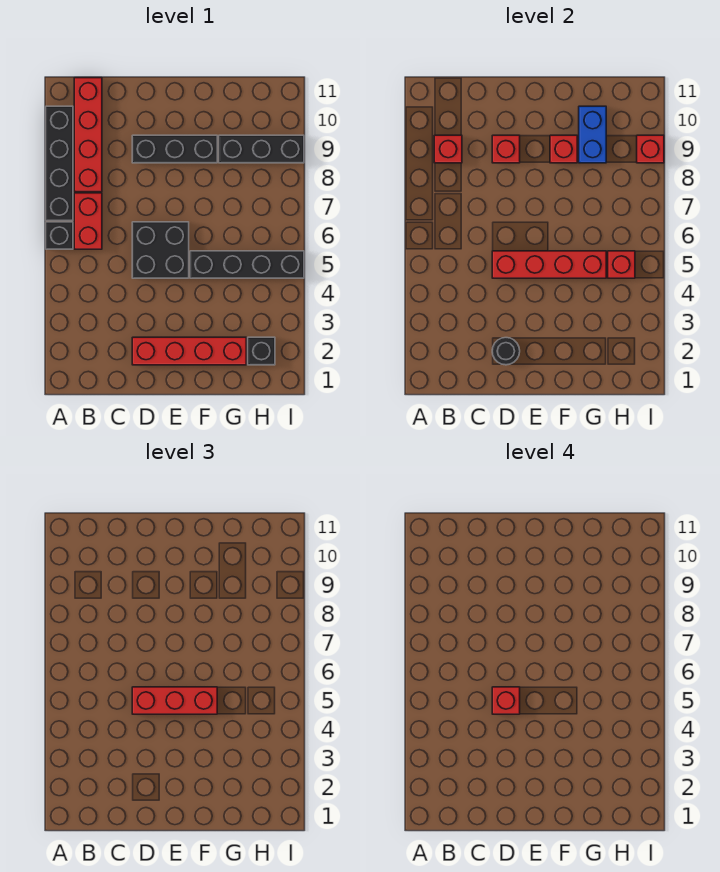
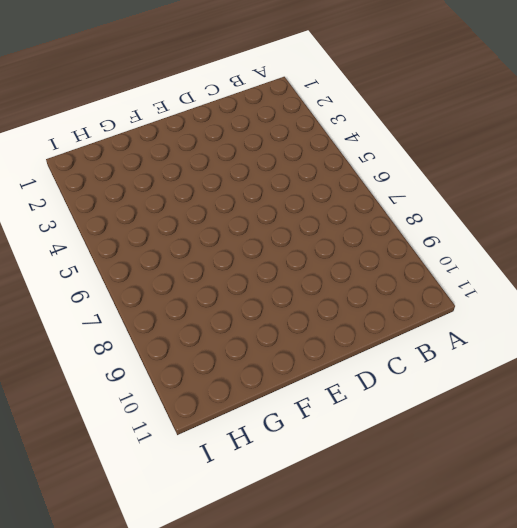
none -> black brick A6 level 1
none -> black brick A7:A10 level 1
none -> red brick B6:B7 level 1

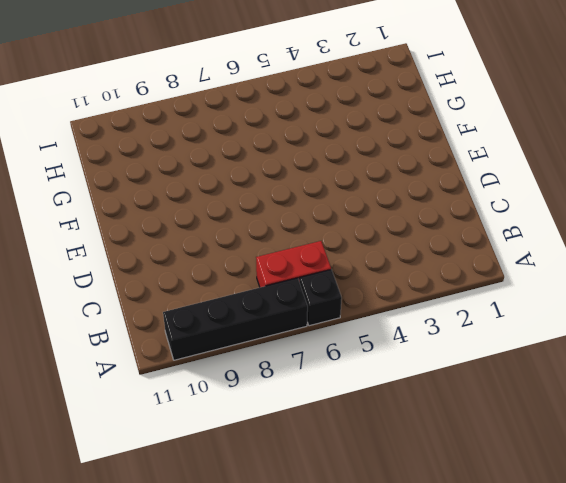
none -> red brick B8:B11 level 1
none -> red brick D2:G2 level 1
none -> black brick D5:E6 level 1

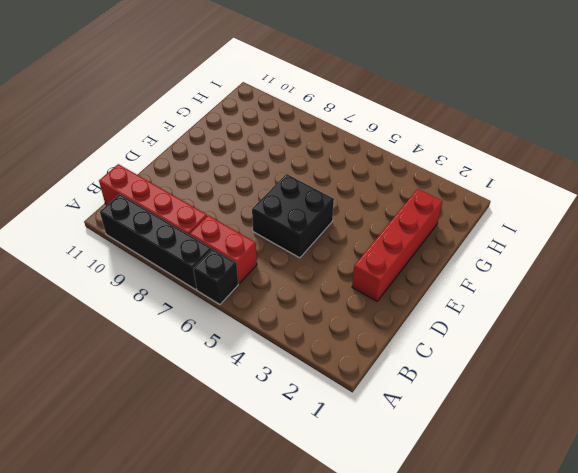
none -> black brick D9:F9 level 1
none -> black brick F5:I5 level 1
none -> black brick G9:I9 level 1

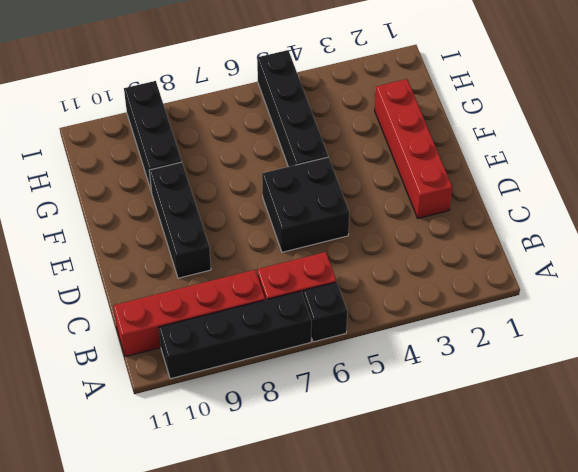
none -> black brick H2 level 1
none -> red brick B9 level 2
none -> black round brick D2 level 2

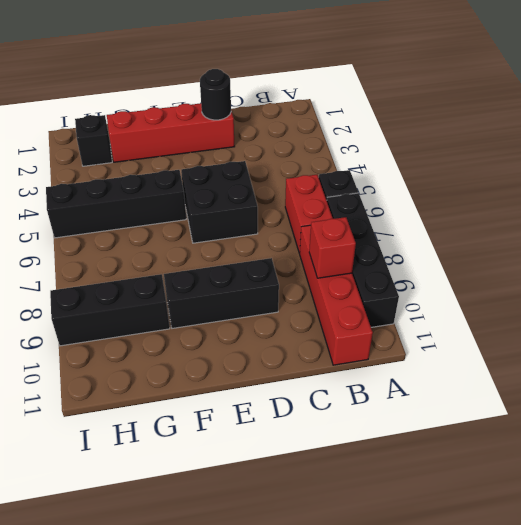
none -> red brick D5:G5 level 2
none -> red brick D9 level 2
none -> red brick F9 level 2

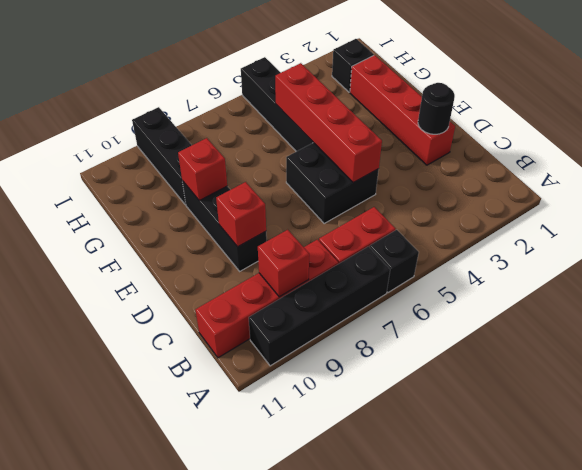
none -> blue brick G9:G10 level 2
none -> red brick H5 level 2
none -> red brick I9 level 2

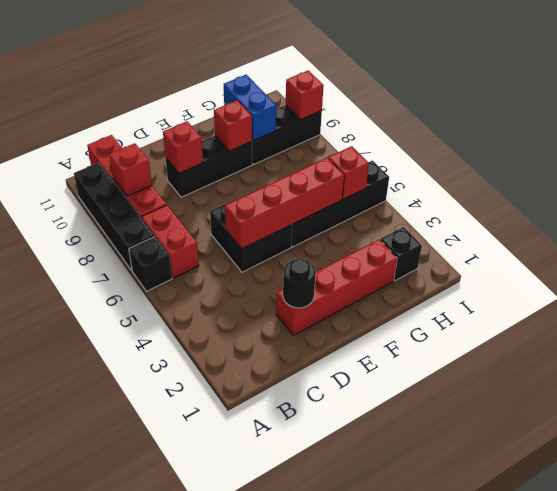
none -> red brick D5:F5 level 3
none -> red brick D5 level 4

